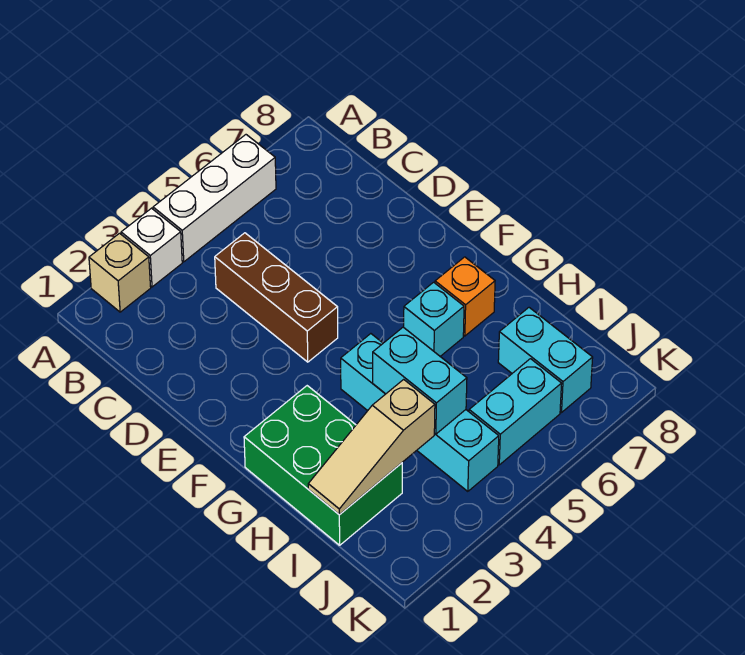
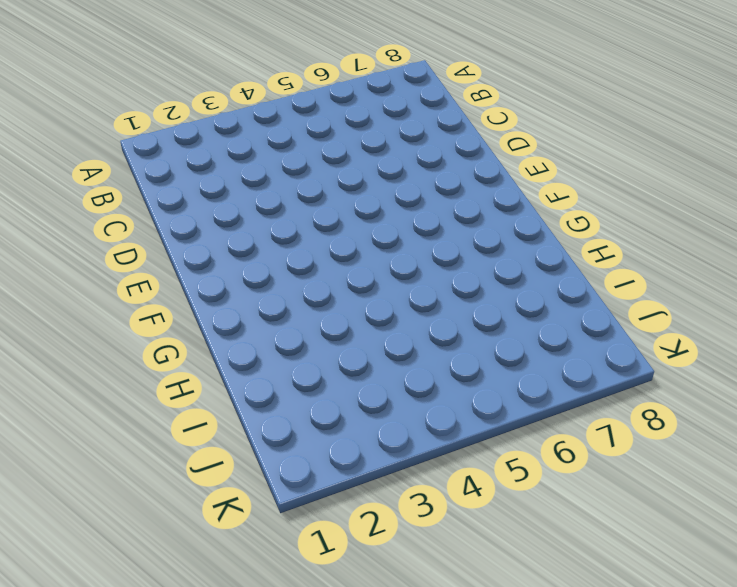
none -> tan brick A2 level 1
none -> white brick A3 level 1
none -> white brick A4:A6 level 1

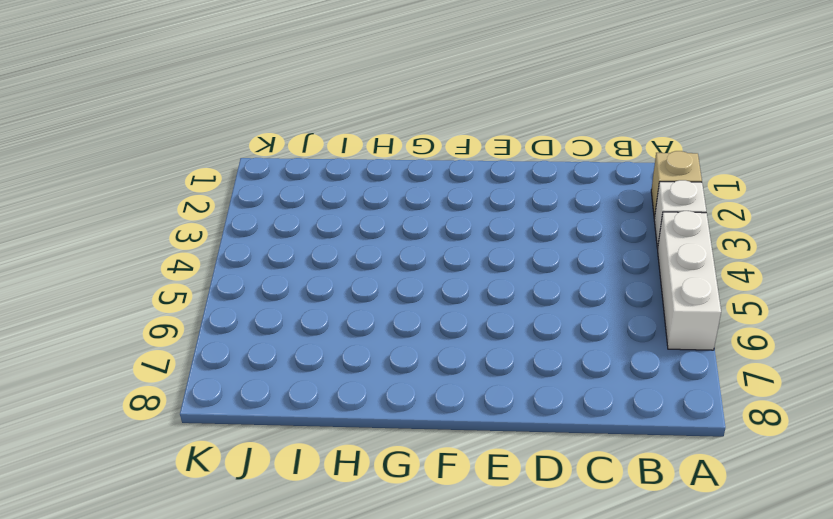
none -> brown brick C4:E4 level 1
none -> green brick G1:I2 level 1
none -> cyan brick G4:J4 level 1

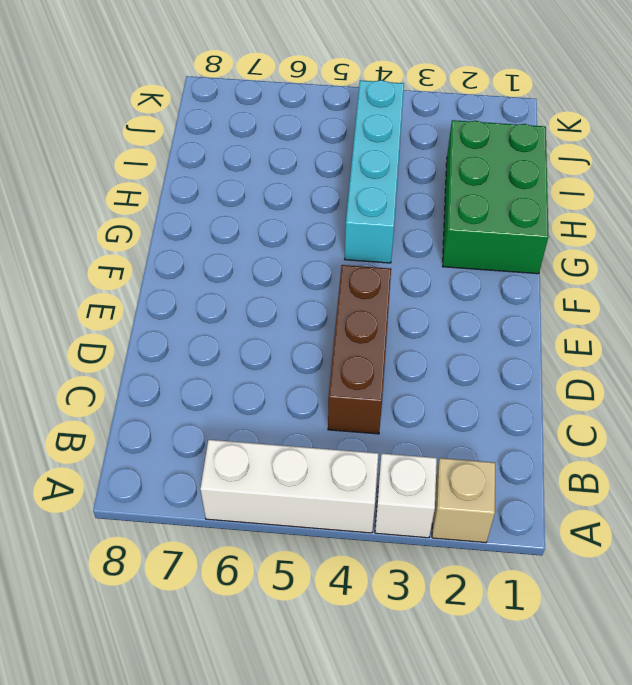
none -> cyan brick G6 level 1
none -> orange brick G7 level 1
none -> cyan brick I7:J7 level 1

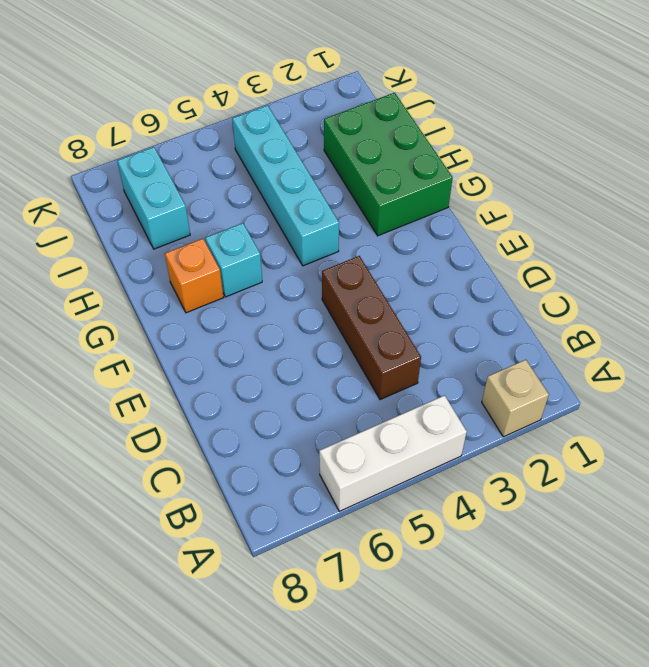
none -> white brick A3 level 1
none -> cyan brick J5:J6 level 1
none -> cyan brick H4:I4 level 2

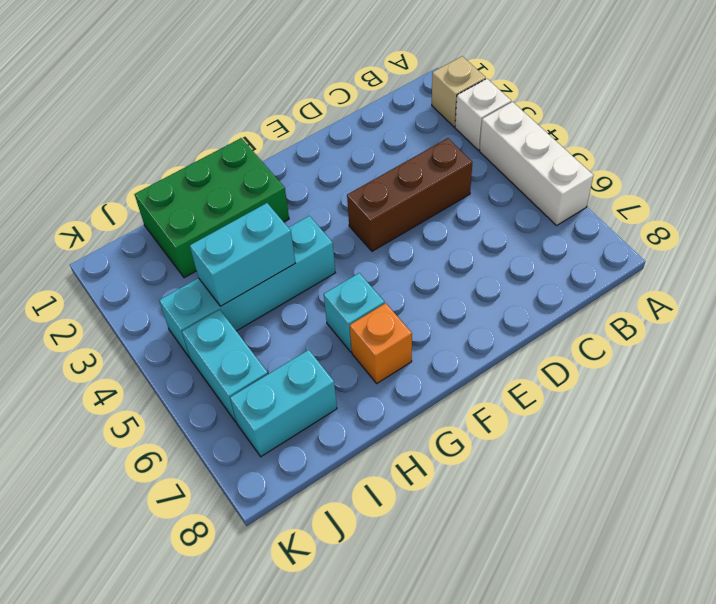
none -> tan slope I1:I3 level 2 top 3

